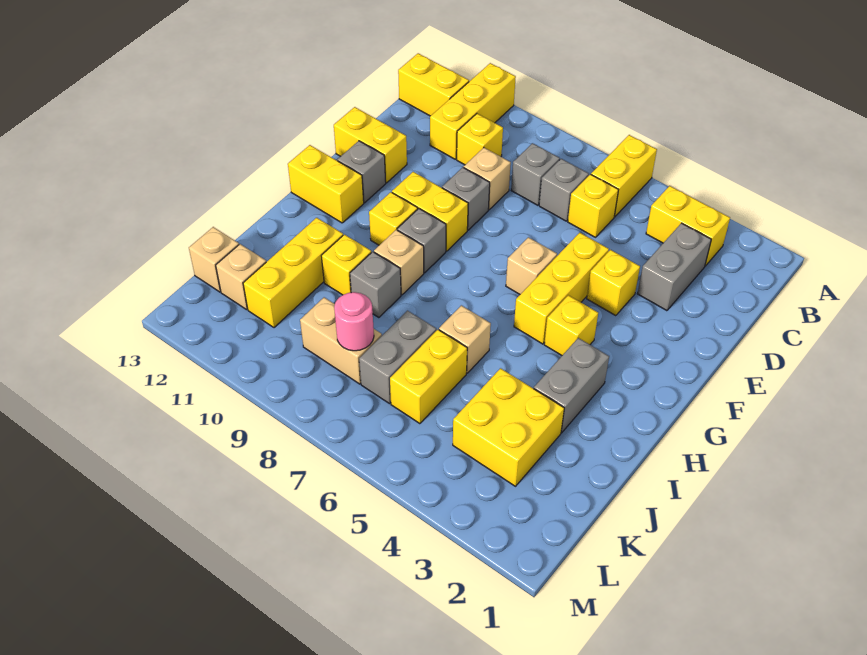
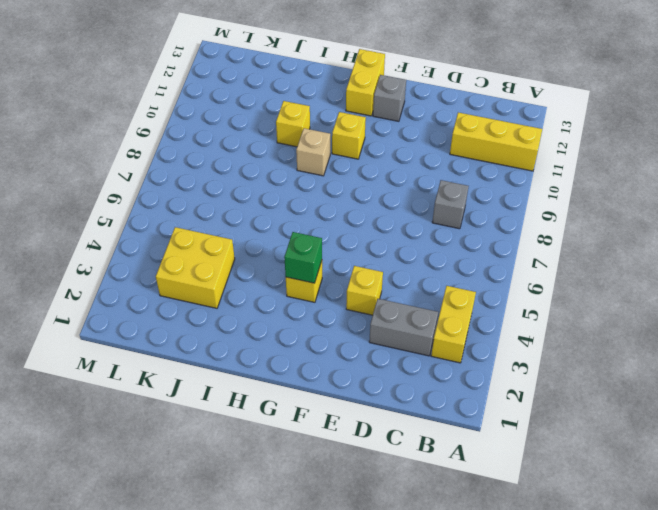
green brick G4 level 2 -> none
none -> yellow brick A6:B6 level 1
none -> yellow brick B12:B13 level 1
none -> yellow brick C6 level 1
none -> grey brick C7 level 1

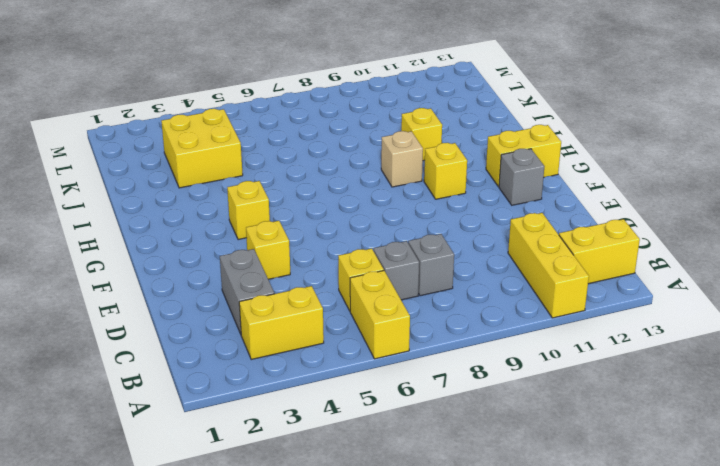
none -> yellow brick C10 level 1
none -> tan brick D9 level 1
none -> yellow brick E5:G5 level 1
none -> grey brick E9 level 1

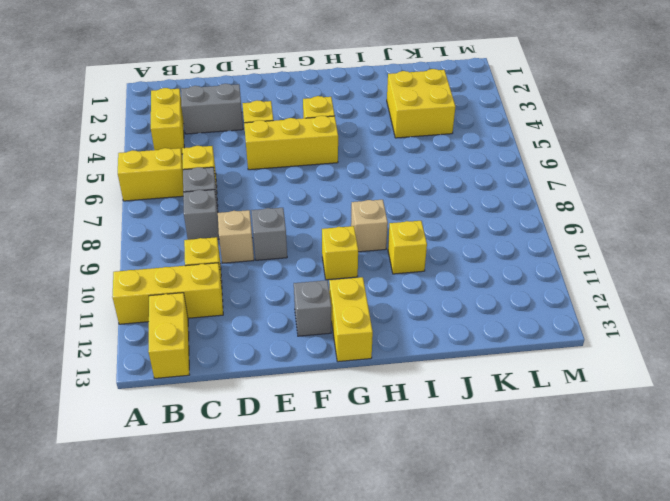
none -> yellow brick E12:E13 level 1
none -> tan brick F6 level 1
none -> yellow brick F9:F10 level 1
none -> grey brick G9 level 1

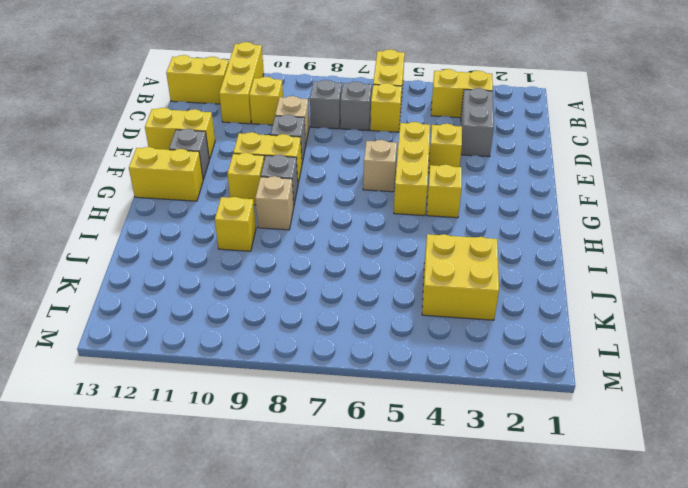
none -> grey brick H3:I3 level 1
none -> tan brick I6 level 1
none -> grey brick I9 level 1
none -> yellow brick I11:K11 level 1

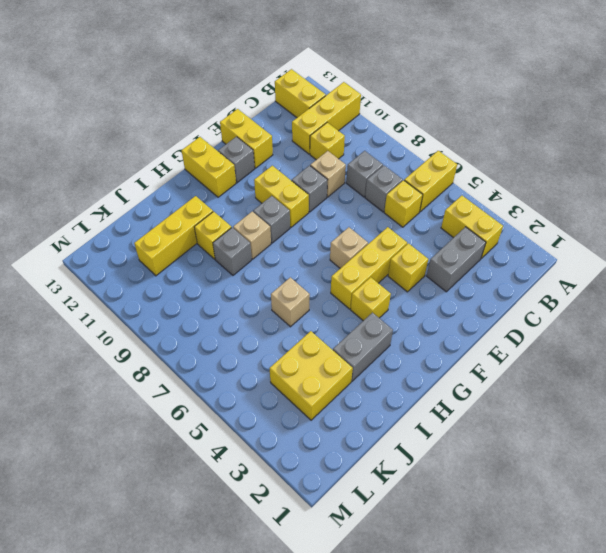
none -> yellow brick G10 level 1
none -> yellow brick J6:K6 level 1
none -> grey brick J7:K7 level 1
none -> tan brick K8:K9 level 1

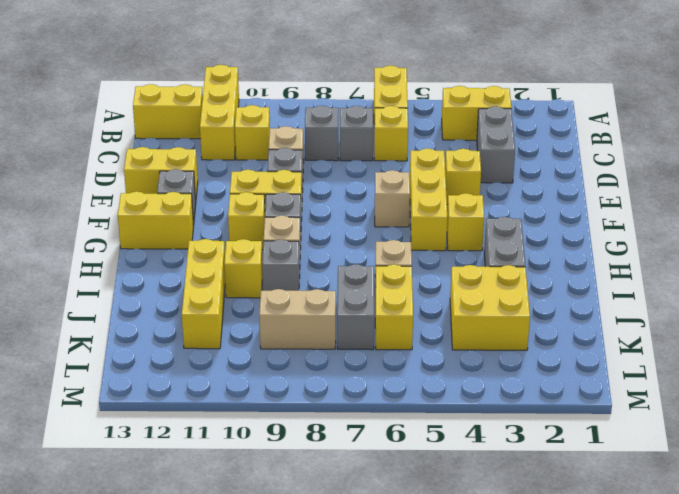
none -> tan brick K12 level 1
none -> tan brick K13 level 1
none -> pink round brick K8 level 2

